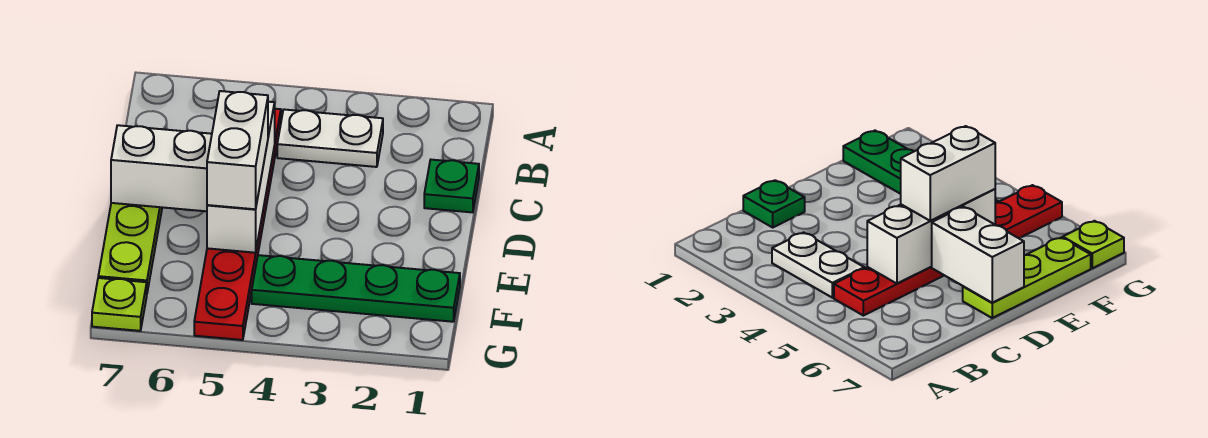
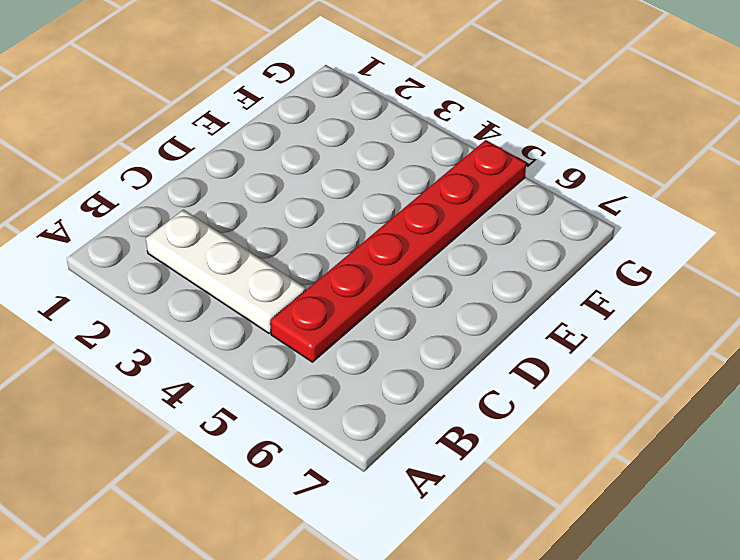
white plate B2:B4 level 1 -> white plate B3:B4 level 1
none -> green plate C1 level 1
none -> lime plate D7:F7 level 1

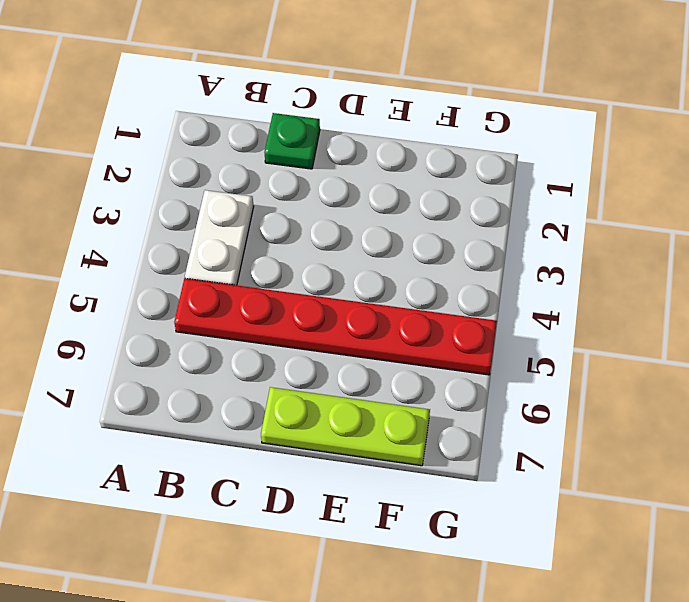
none -> green plate F1:F4 level 1
none -> lime plate G7 level 1

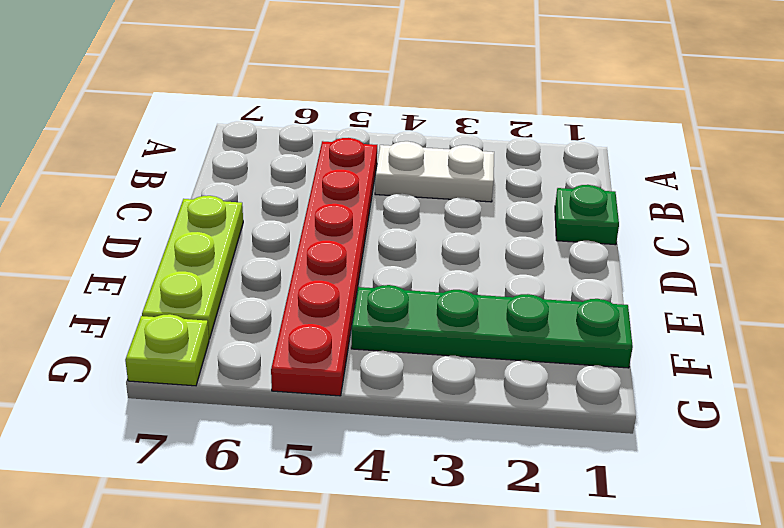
none -> white brick C5:E5 level 2
none -> white brick D6:D7 level 2

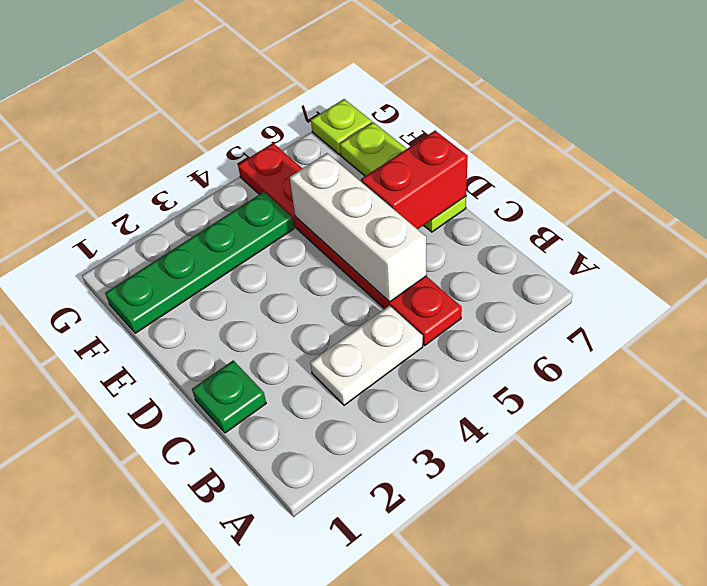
red brick D6:D7 level 2 -> white brick D6:D7 level 2
none -> white brick D5:E5 level 3

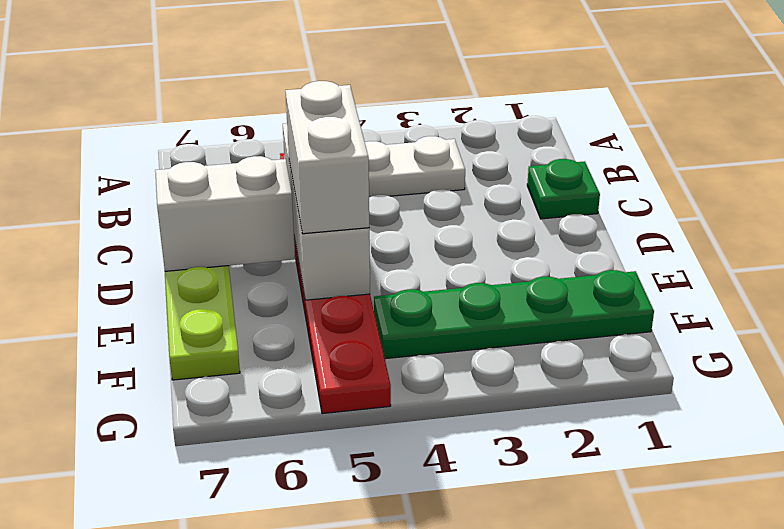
none -> lime plate G7 level 1

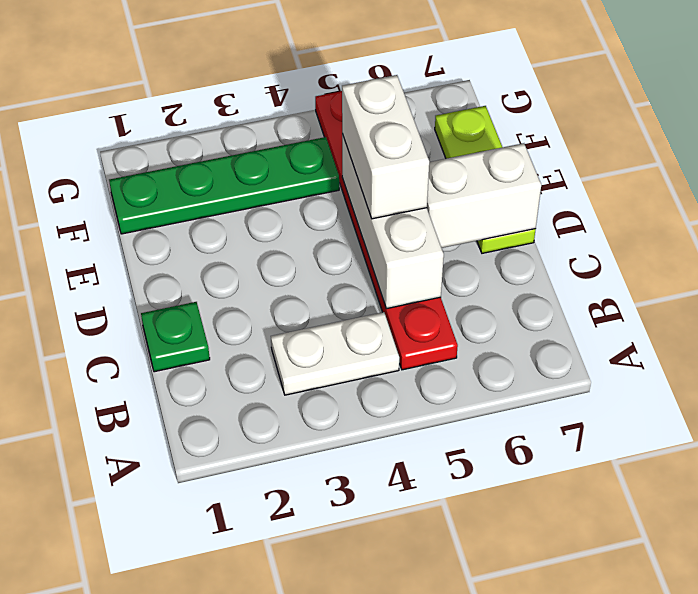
none -> lime plate G7 level 1

